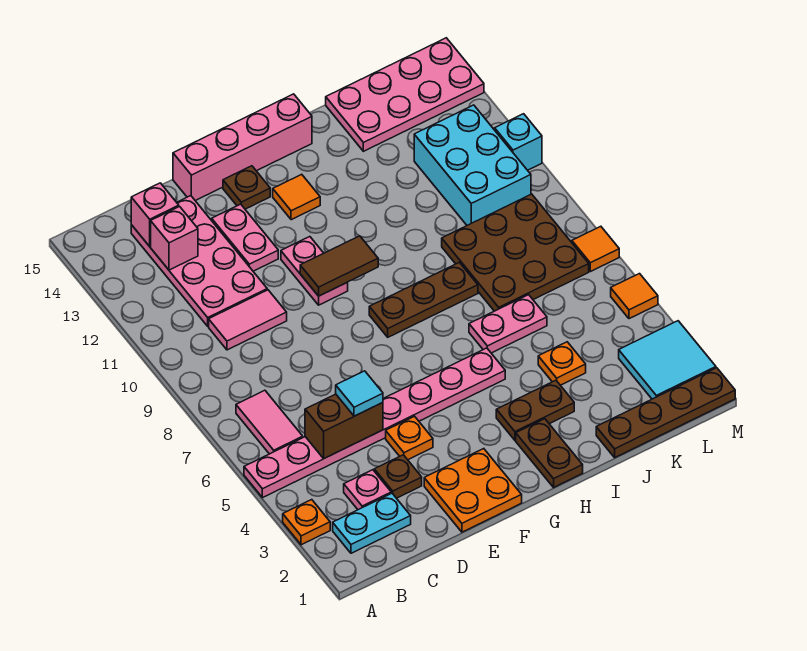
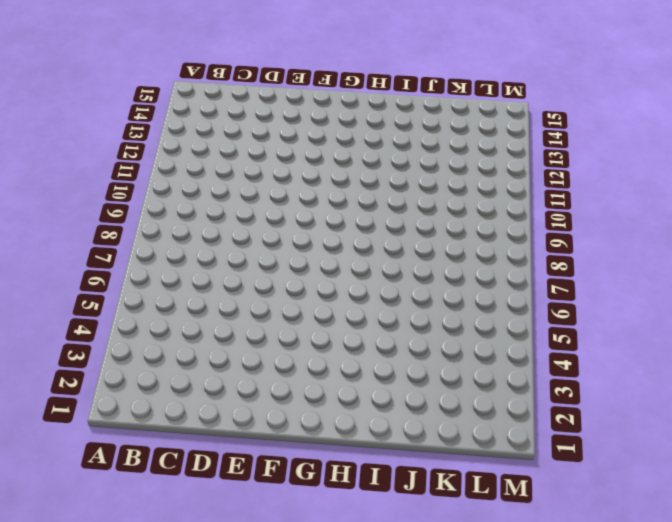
none -> orange plate A3 level 1
none -> pink plate A5:H5 level 1
none -> cyan plate B2:C2 level 1
none -> pink tile B6:B7 level 1

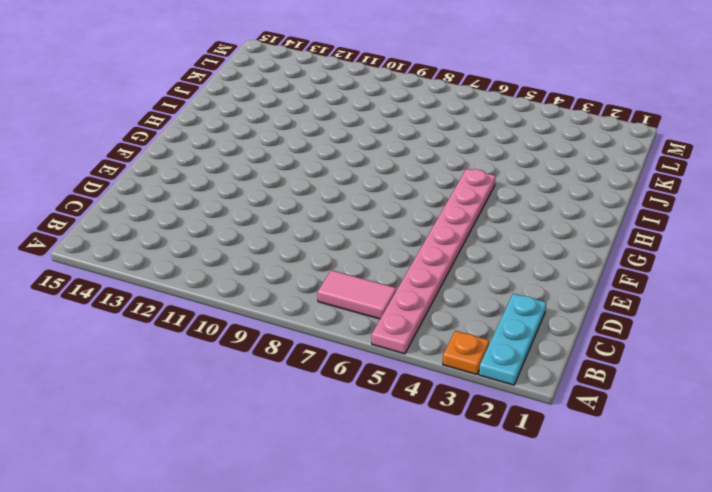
cyan plate A2:C2 level 1 -> cyan plate B2:C2 level 1
none -> pink plate C3 level 1
none -> pink tile C10:D10 level 1
none -> pink plate C11:D14 level 1
none -> brown plate D3 level 1

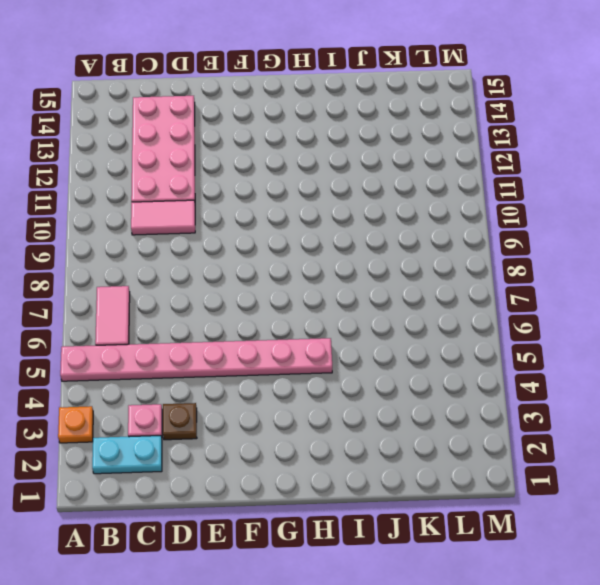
none -> orange plate E1:F2 level 1
none -> orange plate E4 level 1
none -> pink plate E12:E13 level 1
none -> pink brick E15:H15 level 1

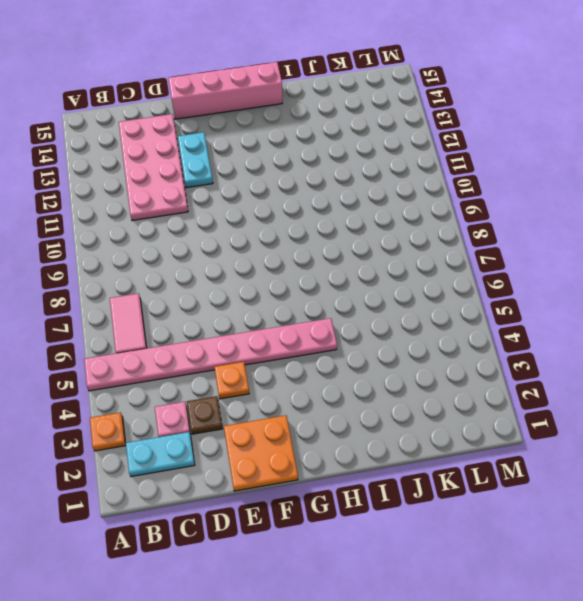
cyan plate E12:E13 level 1 -> pink plate E12:E13 level 1
none -> pink tile C10:D10 level 1
none -> pink plate F10:F11 level 1
none -> brown plate F14 level 1
none -> brown plate G8:I8 level 1

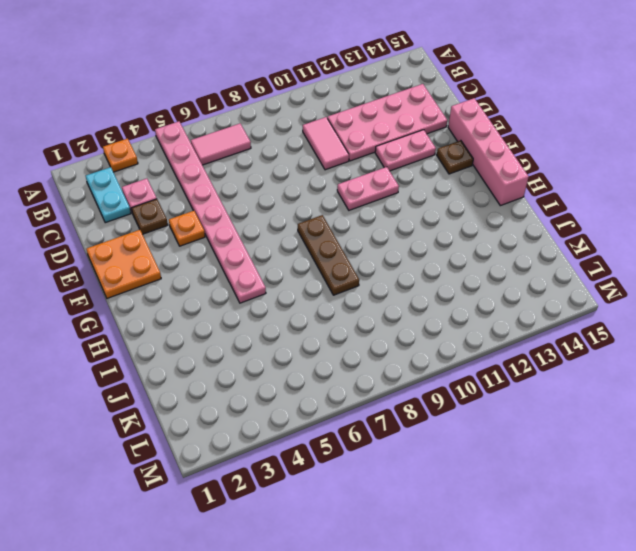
none -> orange tile G13 level 1
none -> brown plate H1:H2 level 1
none -> brown plate H3:I3 level 1
none -> pink plate I6:J6 level 1

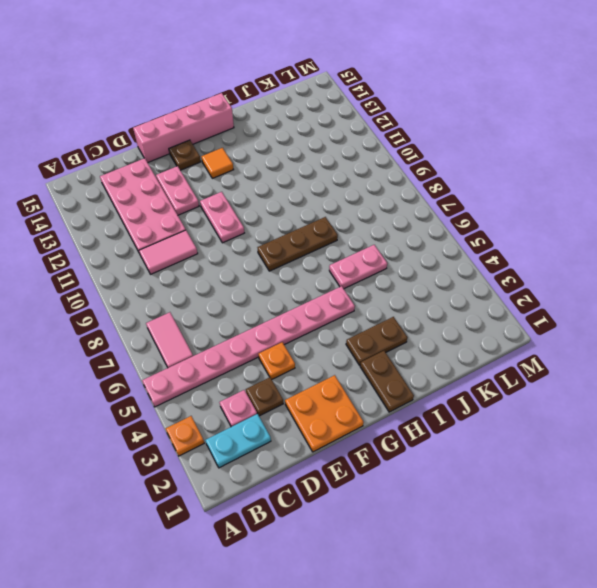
none -> brown plate J1:M1 level 1
none -> orange plate J4 level 1
none -> brown plate J7:L9 level 1
none -> pink plate J14:M15 level 1

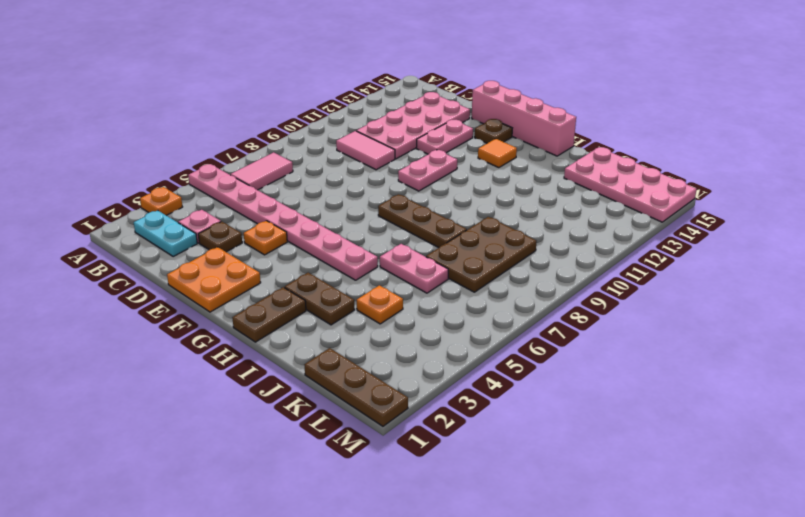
brown plate J7:K9 level 1 -> brown plate J7:L9 level 1
brown plate K1:M1 level 1 -> brown plate J1:M1 level 1
none -> cyan brick K10:L12 level 1
none -> cyan tile L2:M3 level 1
none -> orange tile M5 level 1
none -> orange tile M7 level 1

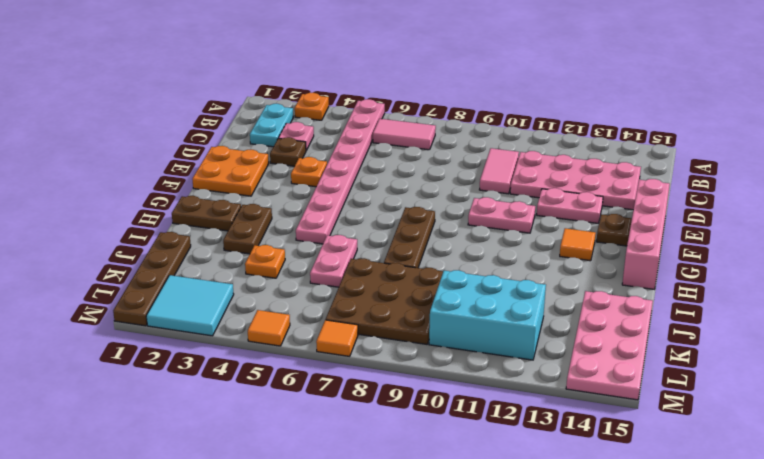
none -> cyan brick M11 level 1
none -> brown brick C5:D5 level 2
none -> pink brick C13 level 2
none -> pink brick C14 level 2

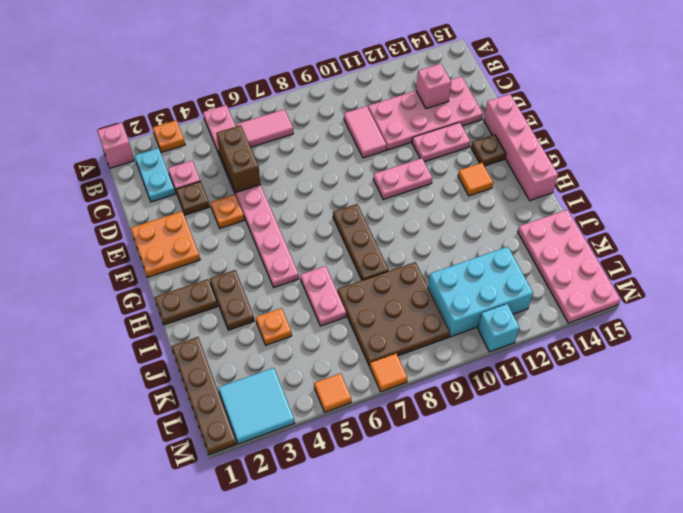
pink brick A1 level 1 -> pink brick C14 level 2
none -> brown tile F10:G10 level 2
none -> cyan tile D5 level 3

